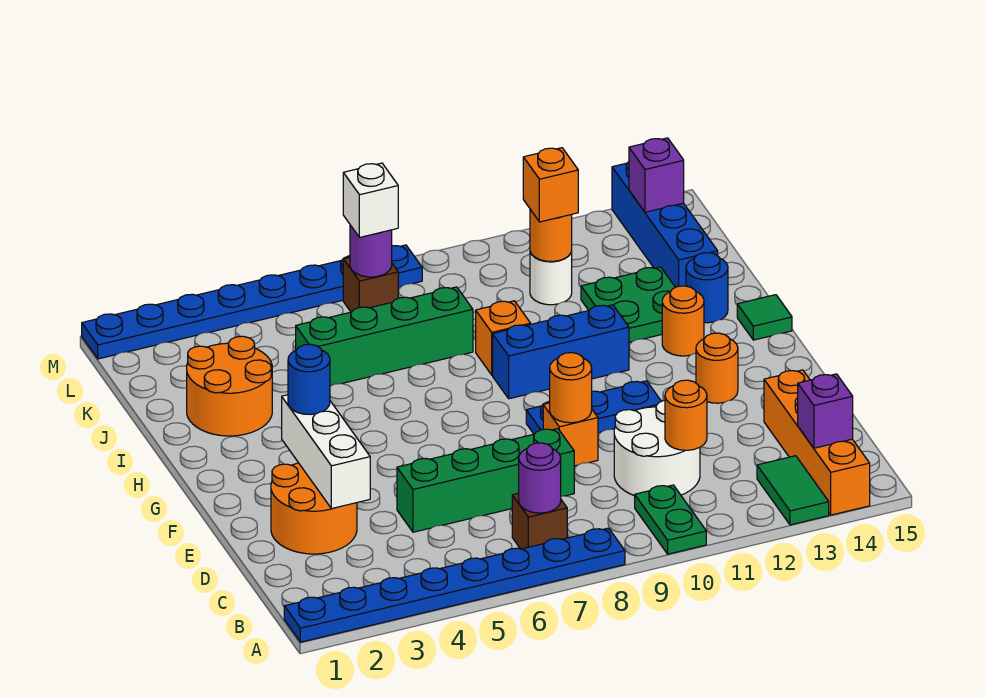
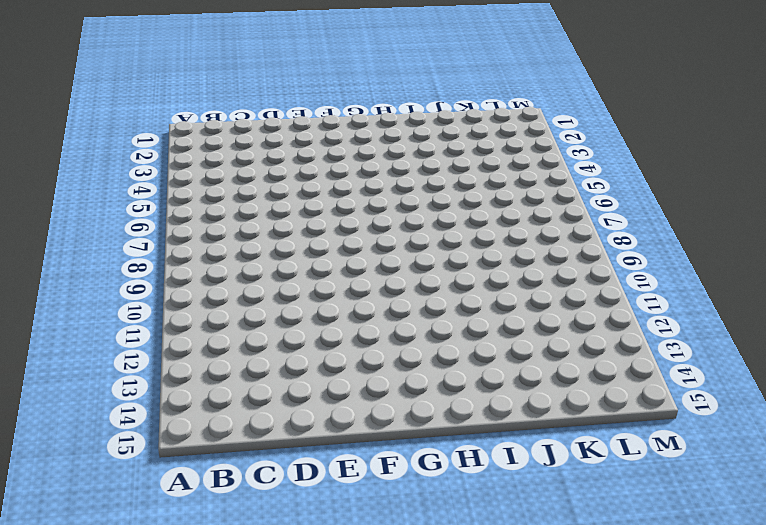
none -> blue plate A1:A8 level 1
none -> green plate A10:B10 level 1
none -> green tile A13:B13 level 1
none -> orange brick A14:D14 level 1

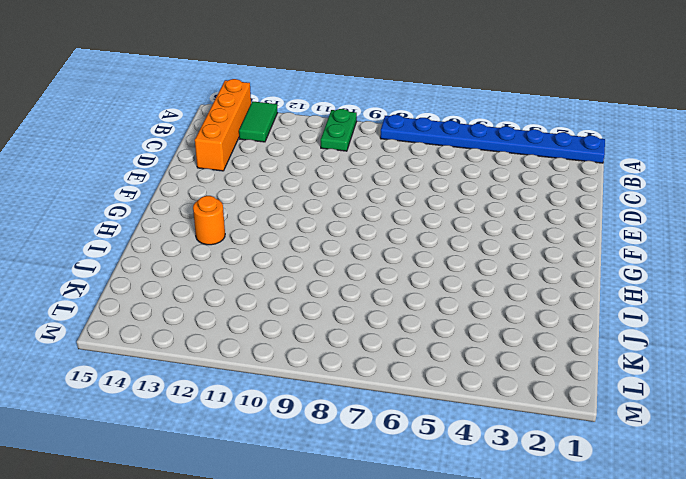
none -> brown brick B7 level 1
none -> white round brick C10:D11 level 1
none -> orange round brick D2:E3 level 1
none -> green brick D5:D8 level 1

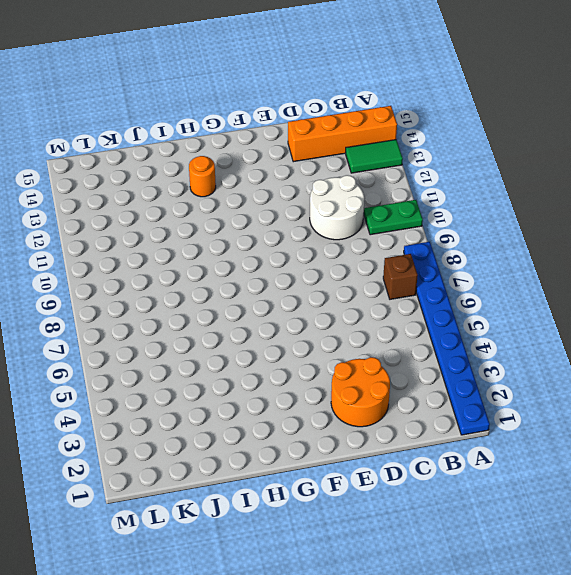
none -> green brick D5:D8 level 1
none -> orange brick E9 level 1
none -> blue plate F9:F11 level 1
none -> orange round brick F13 level 1

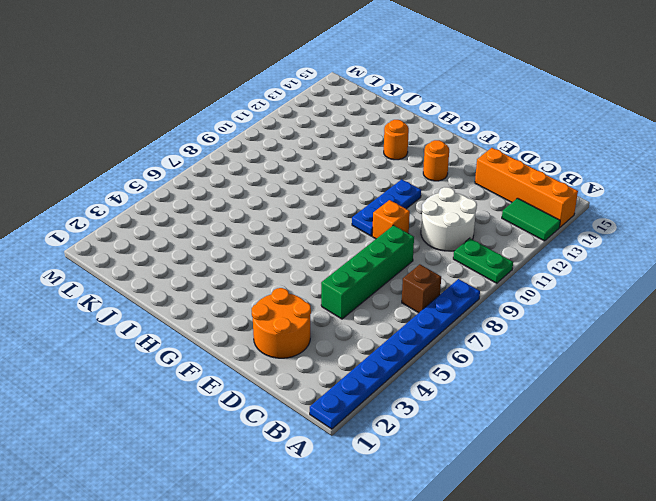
none -> blue brick H9:H11 level 1
none -> green tile H15 level 1
none -> orange round brick I2:J3 level 1
none -> orange brick I9 level 1

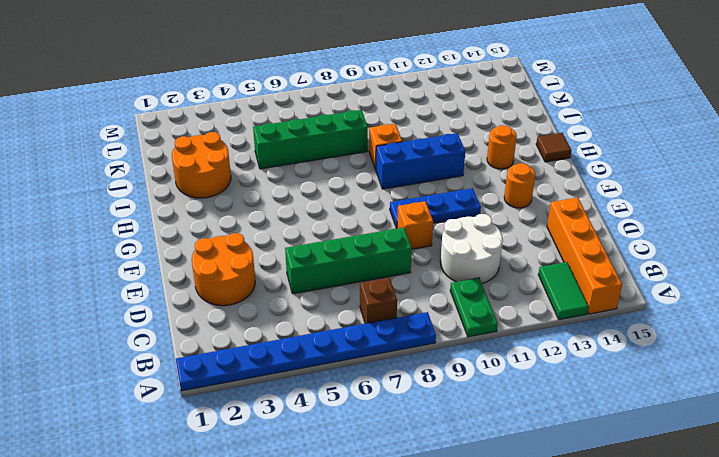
brown tile H15 level 1 -> green tile H15 level 1
none -> green plate I12:J13 level 1
none -> blue round brick I14 level 1
none -> blue brick J14:M14 level 1
none -> white round brick K11 level 1

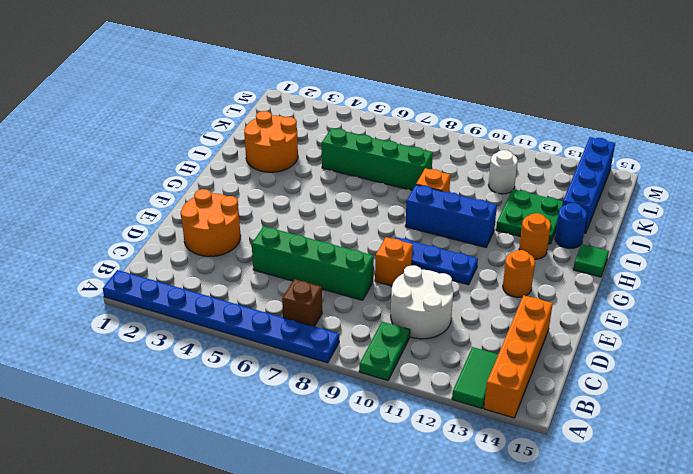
none -> brown brick L7 level 1
none -> blue plate M1:M8 level 1
none -> purple round brick B7 level 2
none -> purple brick B14 level 2

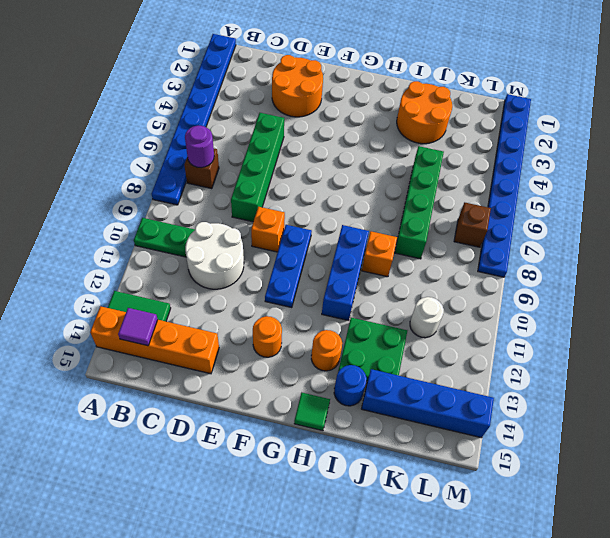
purple tile B14 level 2 -> purple brick B14 level 2
none -> orange round brick C11 level 2
none -> white brick D3:F3 level 2
none -> orange round brick E9 level 2
none -> orange round brick K11 level 2

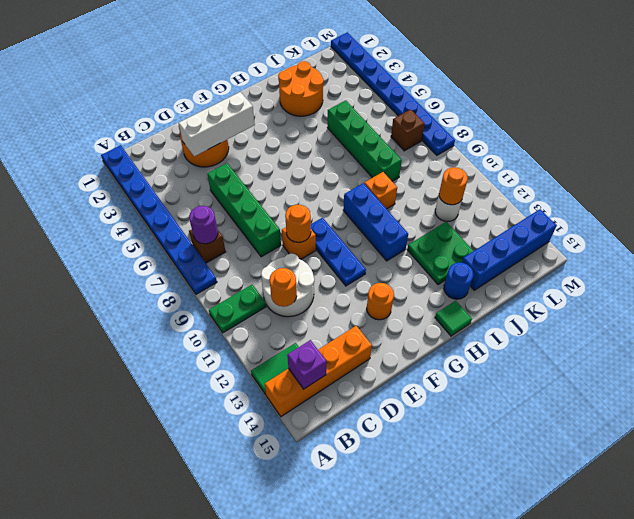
none -> orange round brick H13 level 1
none -> purple round brick L7 level 2
none -> purple brick L14 level 2
none -> blue round brick F3 level 3

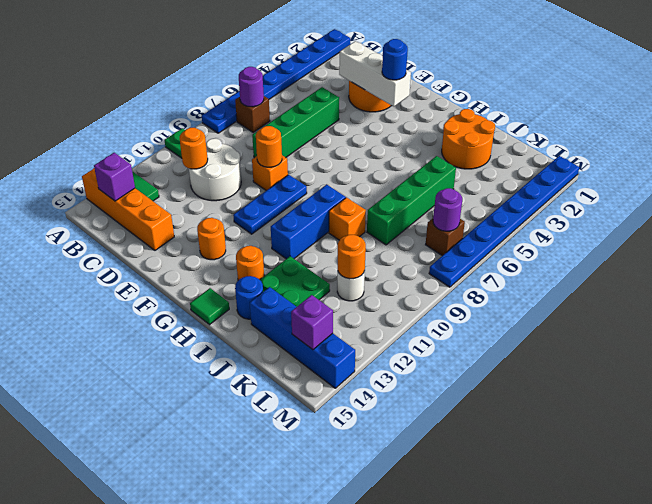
none -> orange brick K11 level 3
none -> white brick L7 level 3

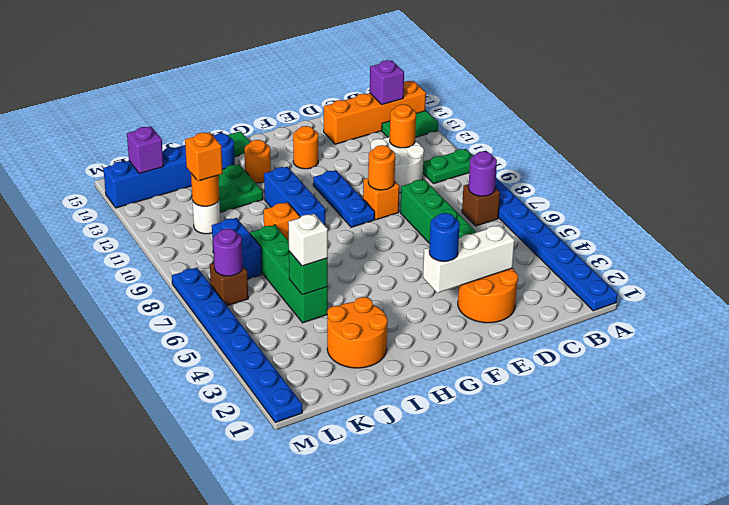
green brick J5 level 2 -> none
white brick J5 level 3 -> white brick L7 level 3
blue brick K8:K9 level 1 -> none

